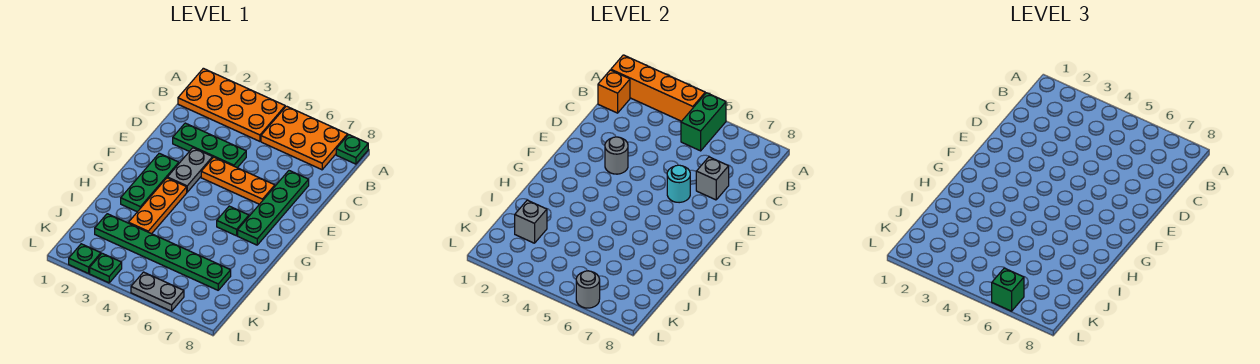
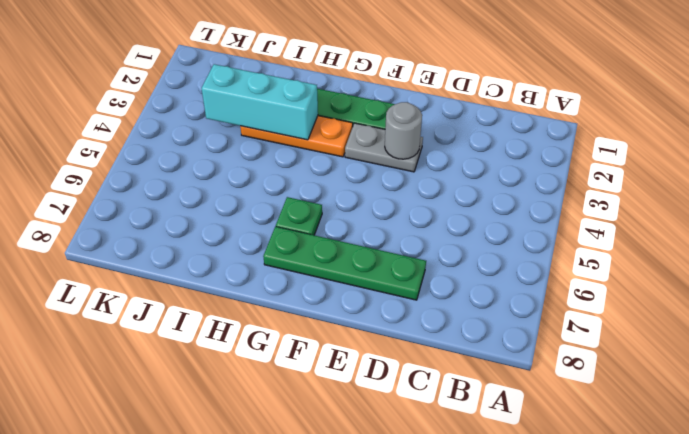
cyan brick H3:J3 level 2 -> none
none -> orange plate A1:B4 level 1
none -> orange plate A5:B7 level 1
none -> green plate A8 level 1

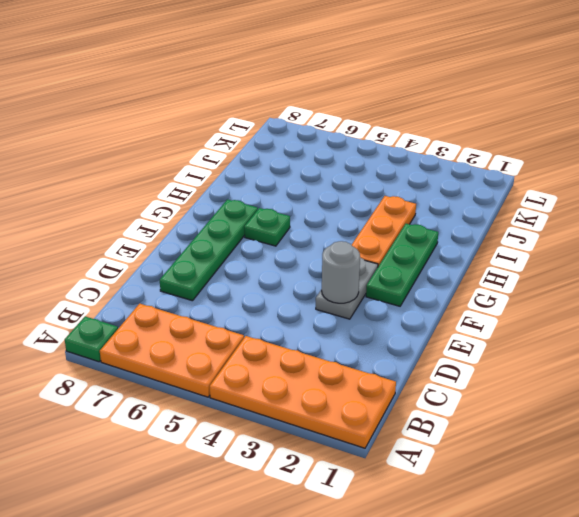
none -> green plate D2:D4 level 1
none -> orange plate E4:E6 level 1
none -> green plate J2:J7 level 1

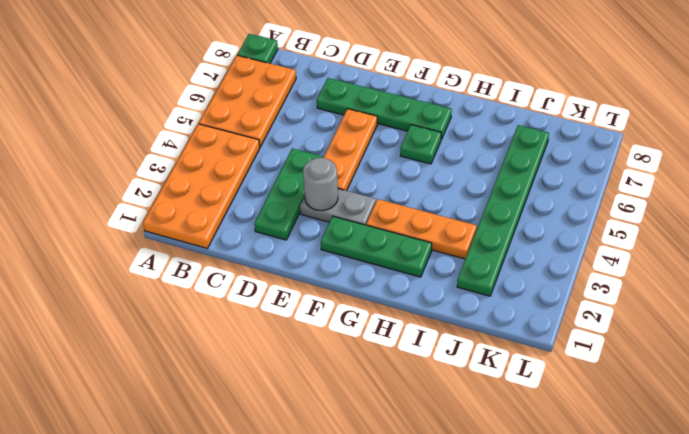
none -> green plate L2 level 1
none -> green plate L3 level 1
none -> grey plate L5:L6 level 1

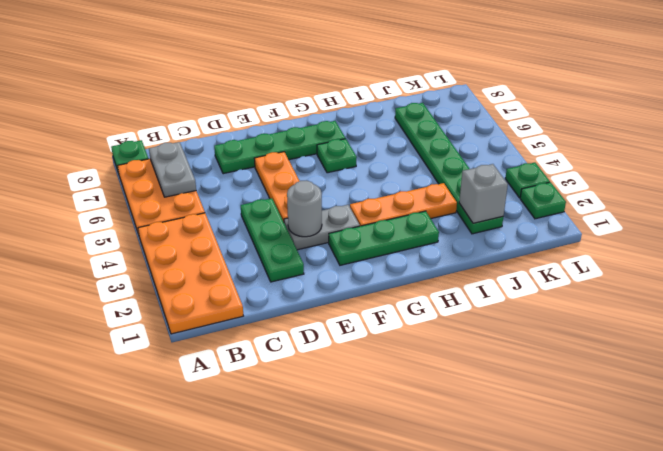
grey plate B6:B7 level 2 -> grey plate L5:L6 level 1
none -> orange brick A1:A4 level 2
none -> green brick A5:B5 level 2
none -> orange brick B1 level 2

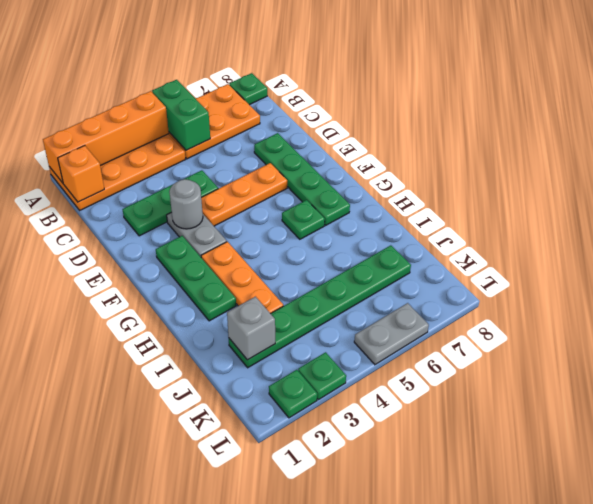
none -> grey brick D7 level 2
none -> cyan round brick E6 level 2
none -> grey round brick L6 level 2

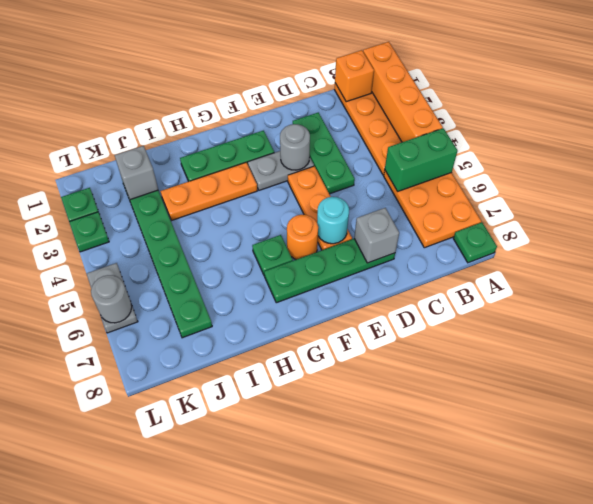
orange round brick F6 level 1 -> none
none -> green brick L6 level 3

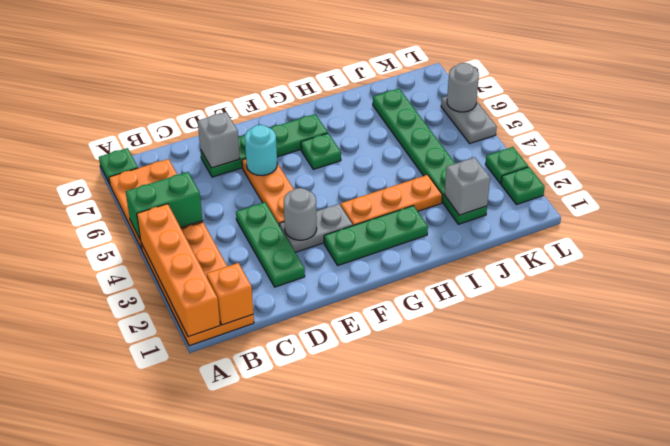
none -> green brick L6 level 3

